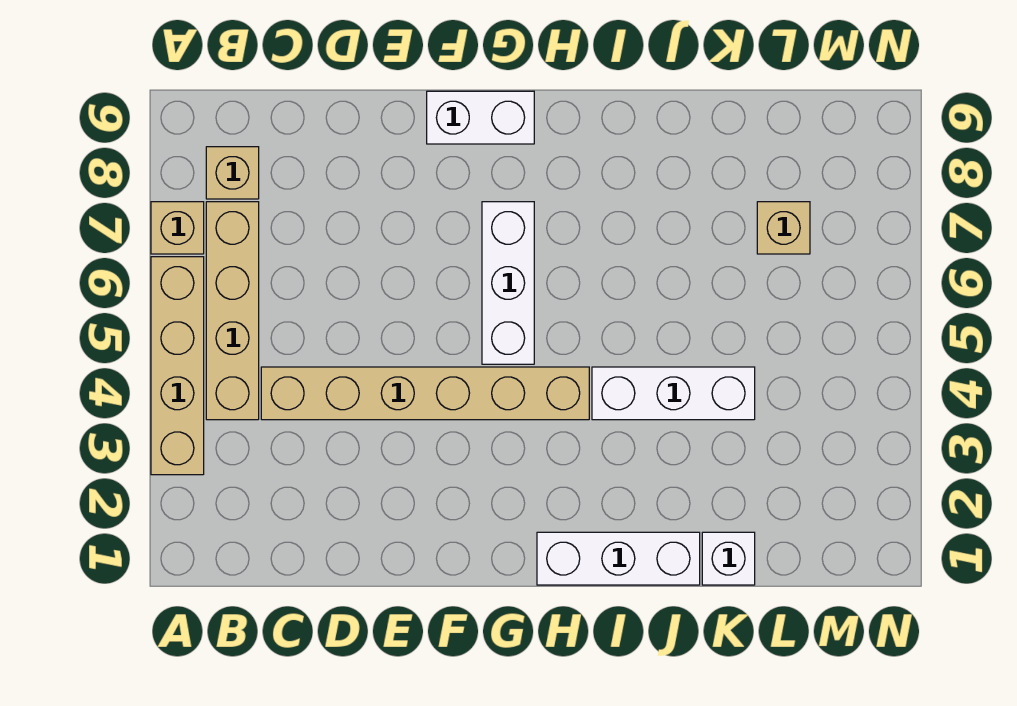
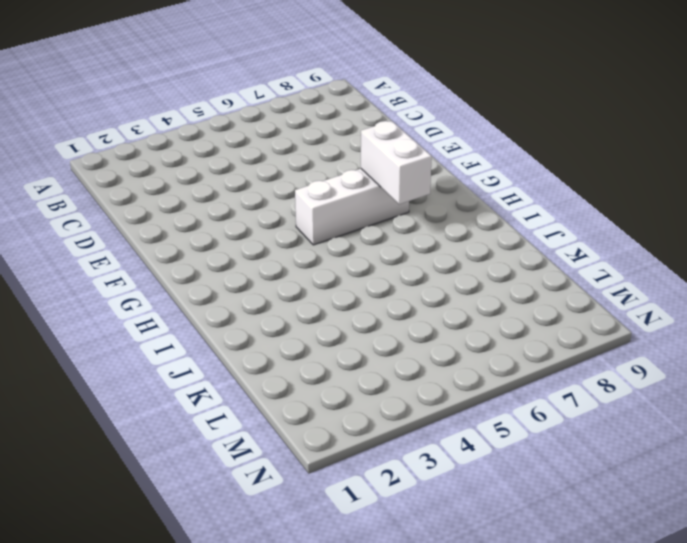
white brick G7:H7 level 2 -> white brick F9:G9 level 1
none -> tan brick A3:A6 level 1
none -> tan brick A7 level 1

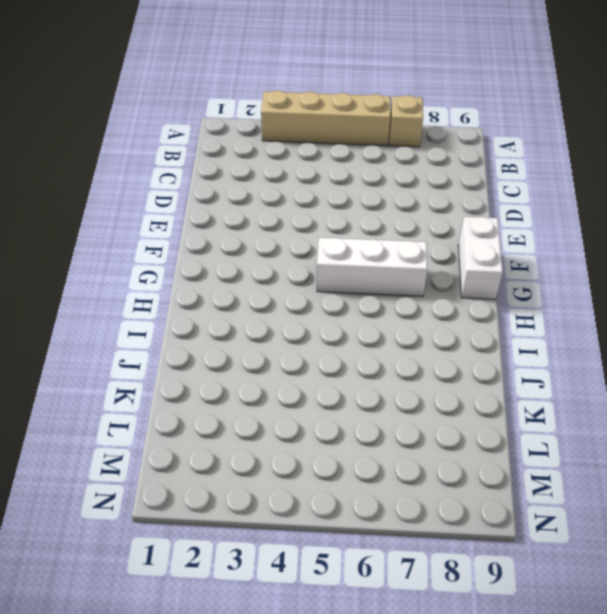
none -> tan brick B4:B7 level 1
none -> tan brick B8 level 1

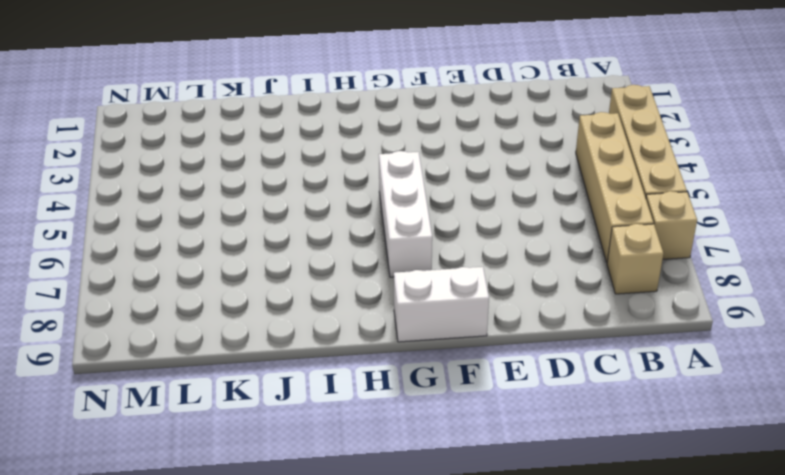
none -> tan brick C4:H4 level 1
none -> white brick H1:J1 level 1

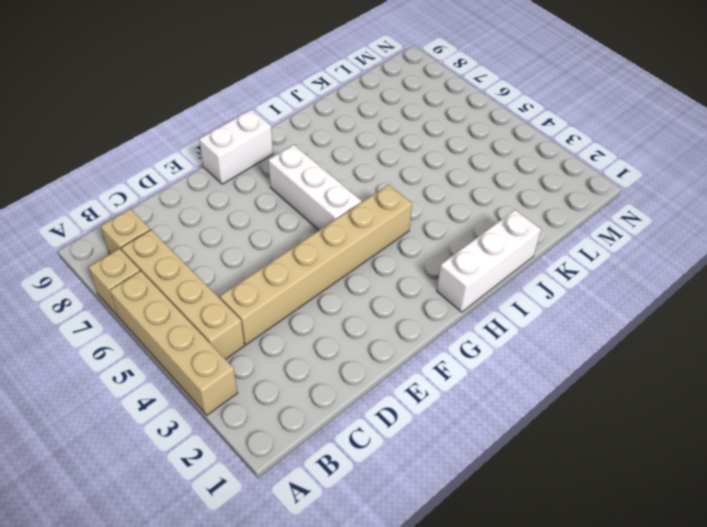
none -> white brick I4:K4 level 1
none -> white brick K1 level 1

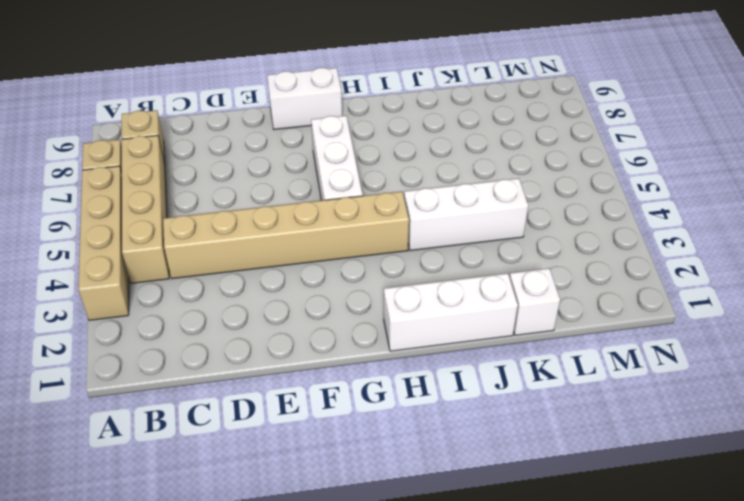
none -> tan brick L7 level 1

